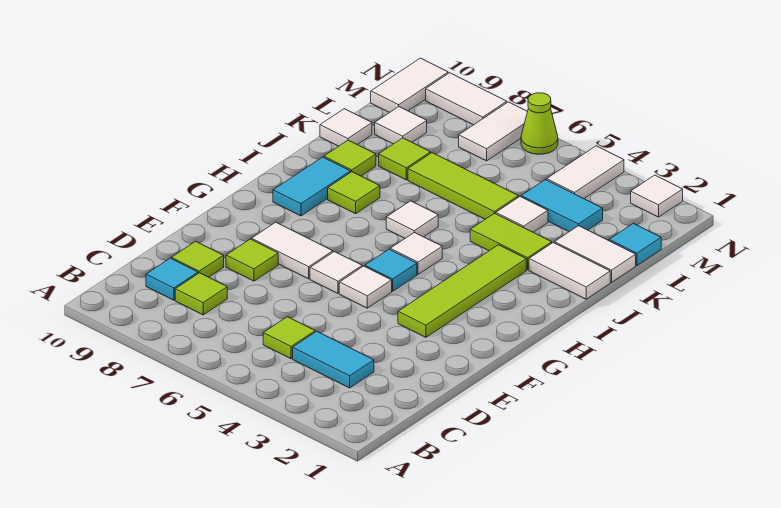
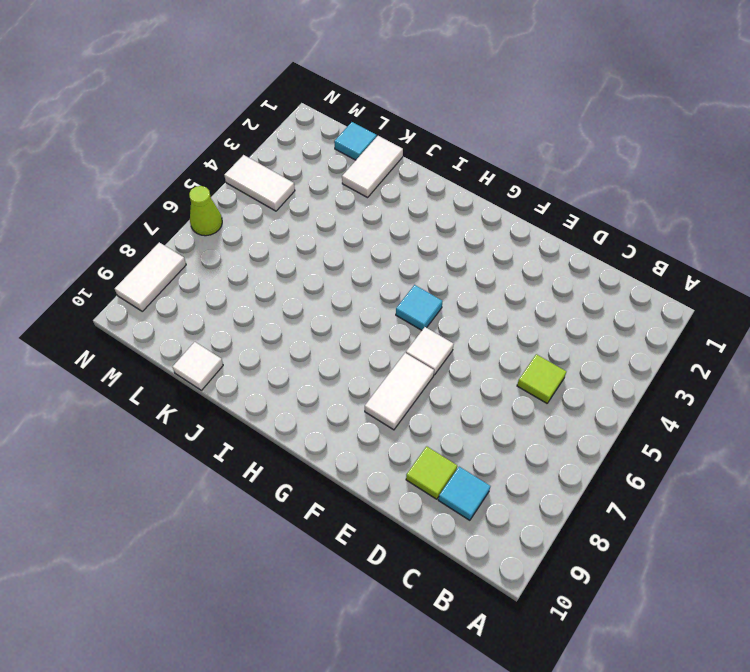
none -> cyan tile C3:C4 level 1
none -> lime tile C8 level 1
none -> lime tile E8 level 1
none -> lime tile F3:I3 level 1

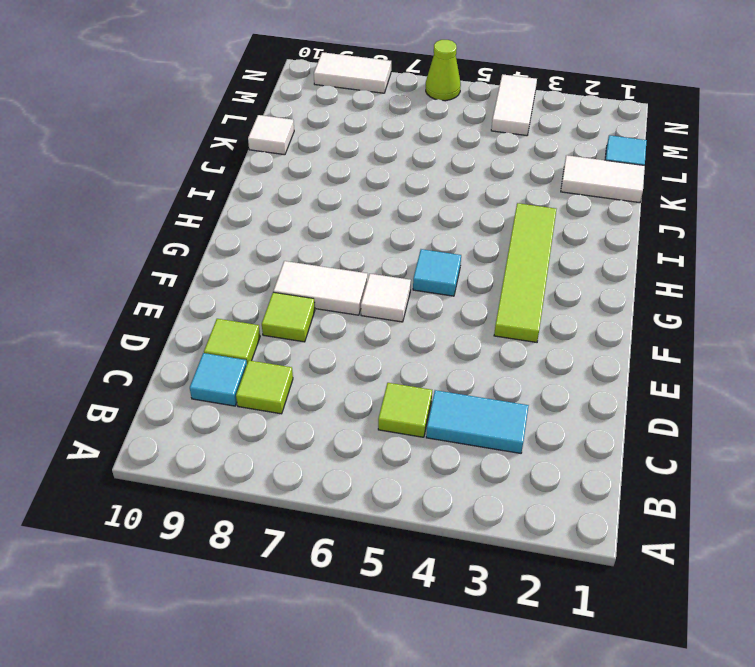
none -> white tile F5 level 1
none -> white tile H5 level 1
none -> cyan tile H9:I9 level 1
none -> white tile I6 level 1

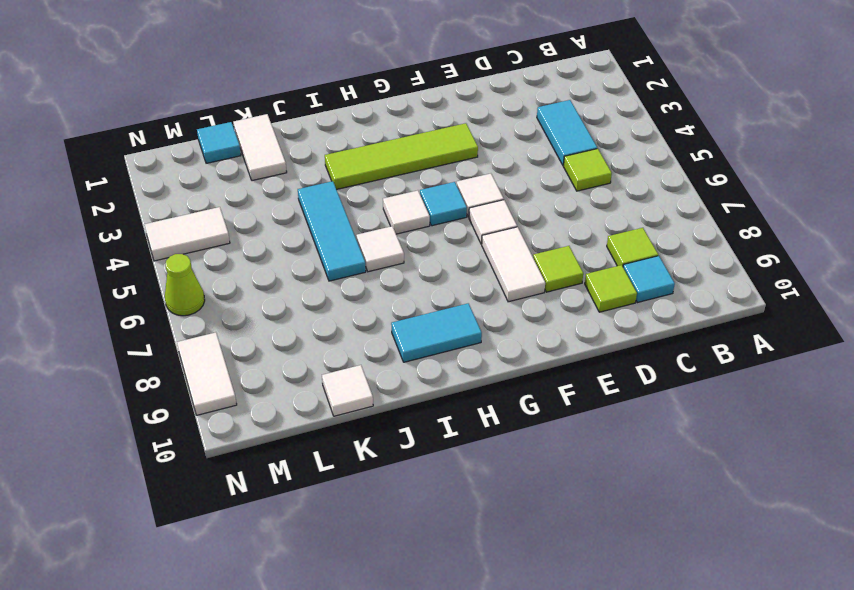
cyan tile J4:J6 level 1 -> lime tile J3:J4 level 1
none -> lime tile I8 level 1
none -> white tile J1:J2 level 1
none -> lime tile J9 level 1
none -> white tile K4 level 1

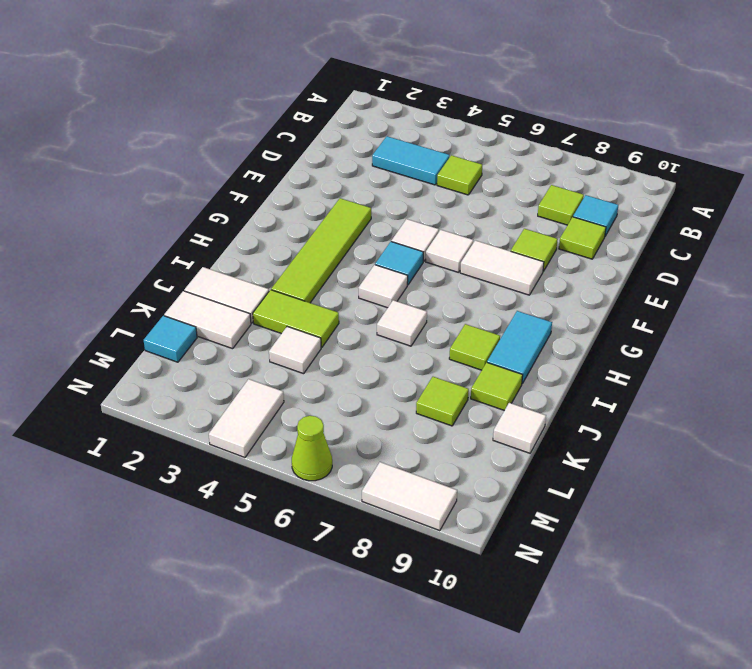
none -> lime tile K5:K7 level 1
none -> cyan tile L3:L4 level 1
none -> white tile L9 level 1
none -> white tile M7:N7 level 1

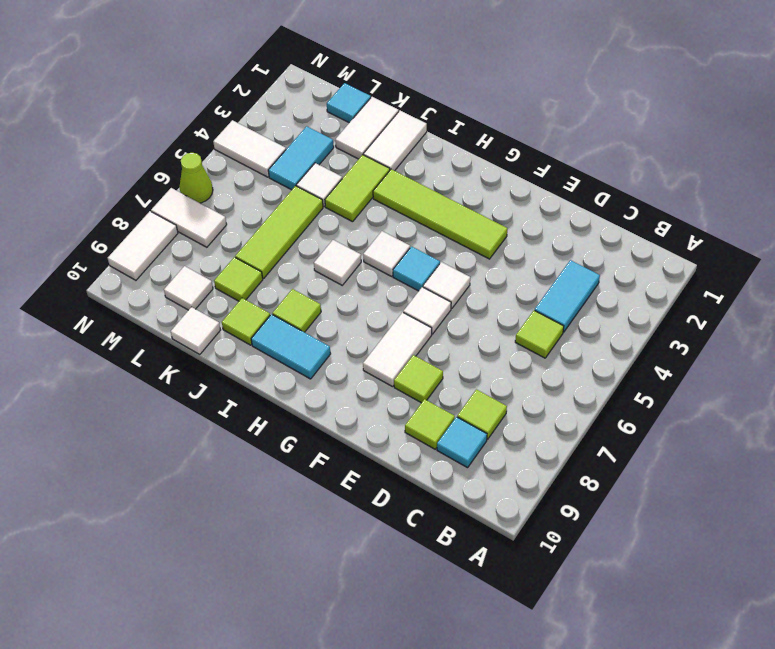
none -> white tile M10:N10 level 1
none -> white tile N2 level 1

